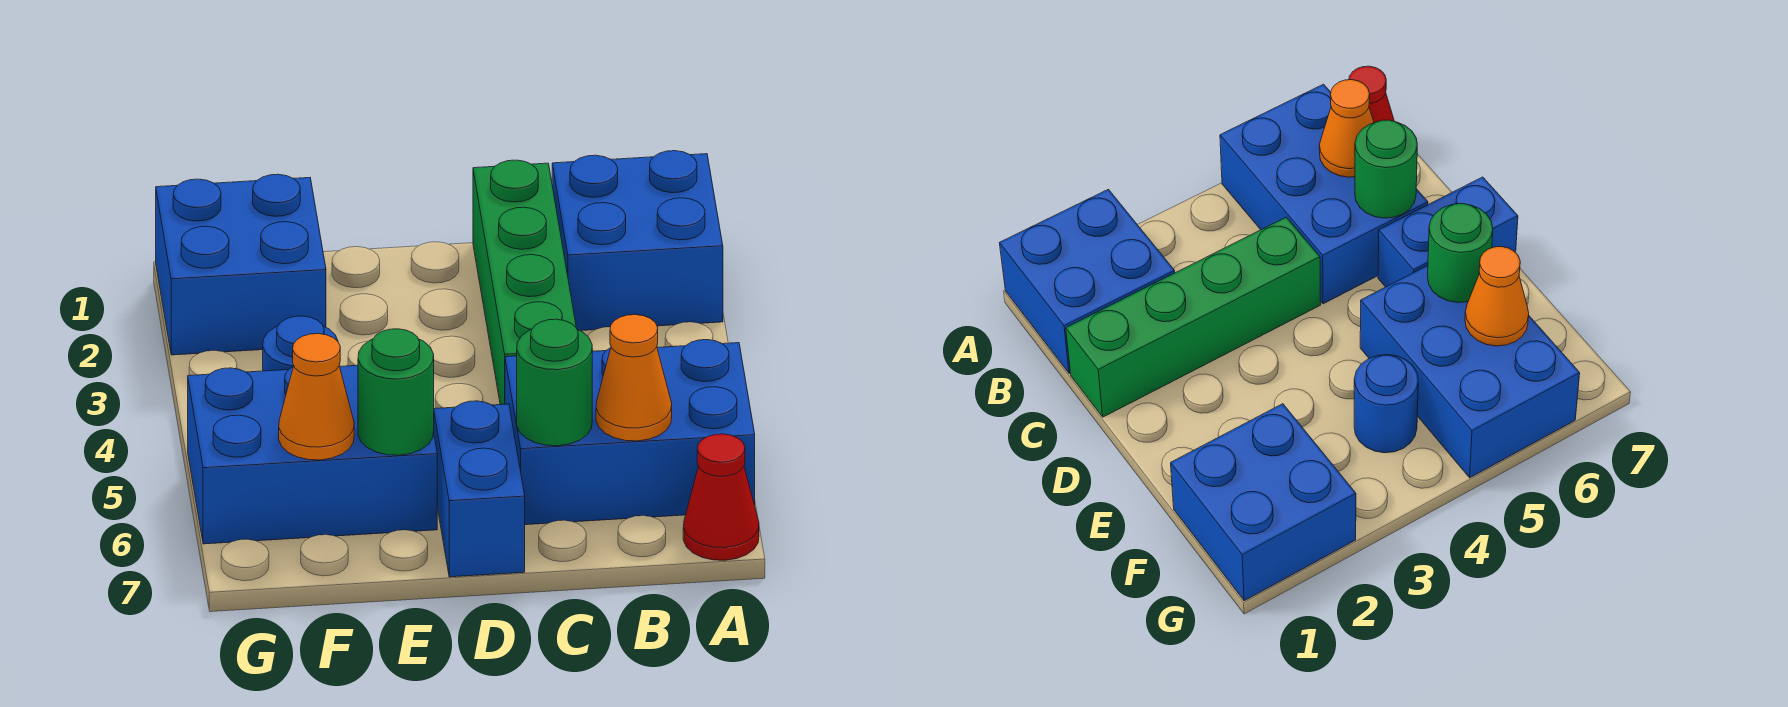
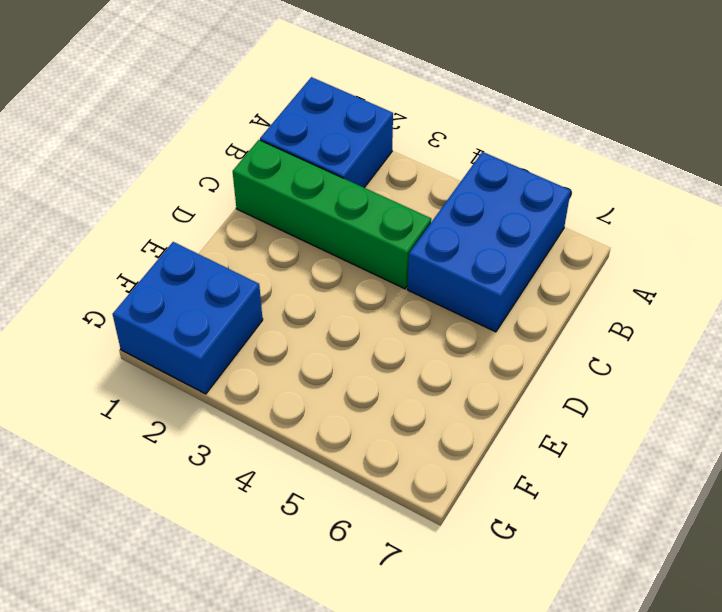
none -> red cone A7 level 1
none -> blue brick D6:D7 level 1
none -> blue brick E5:G6 level 1

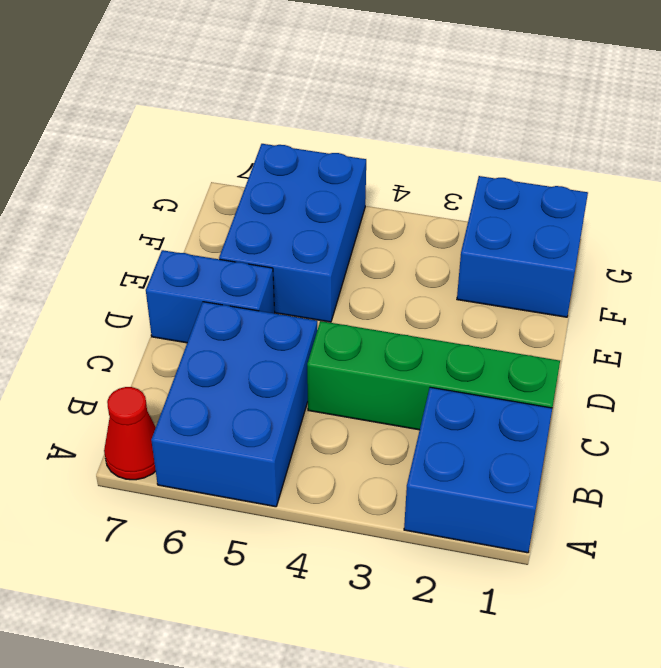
none -> blue round brick F4 level 1
none -> orange cone B6 level 2
none -> green round brick C6 level 2

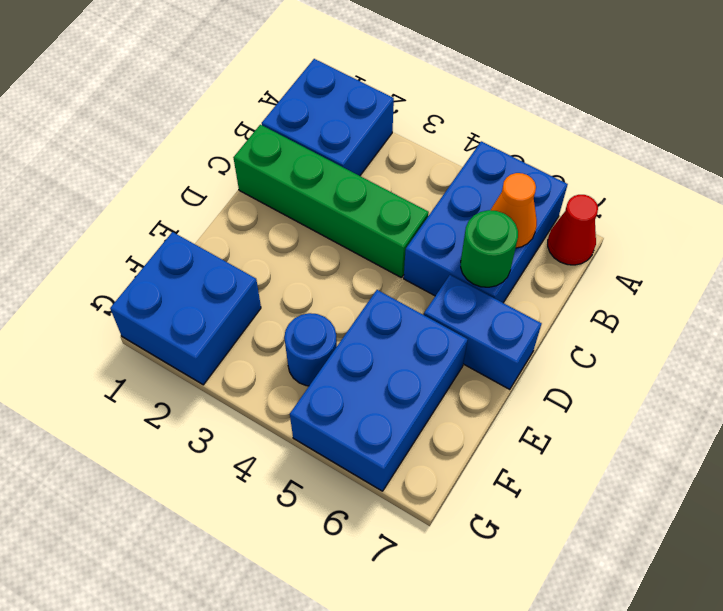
none -> green round brick E6 level 2
none -> orange cone F6 level 2

